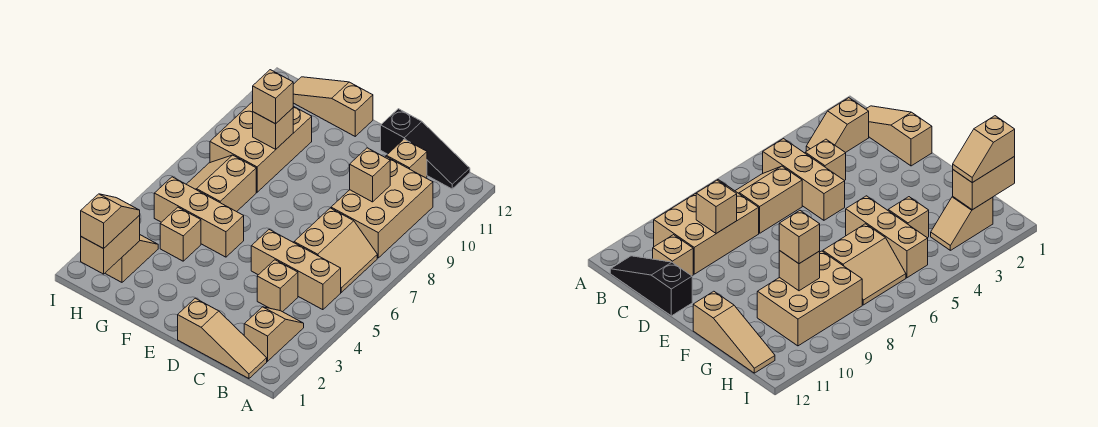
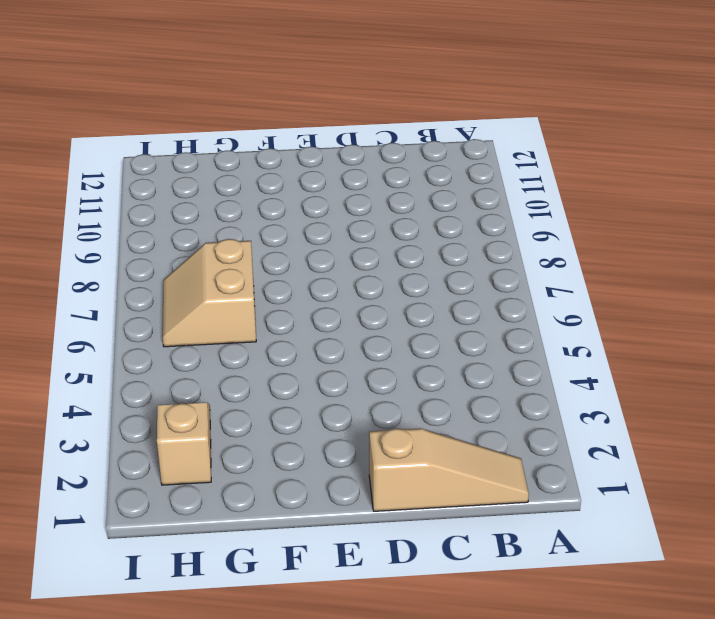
none -> tan slope B2:B3 level 1 top 2
none -> tan brick B5:D5 level 1
none -> tan slope B6:C7 level 1 top C

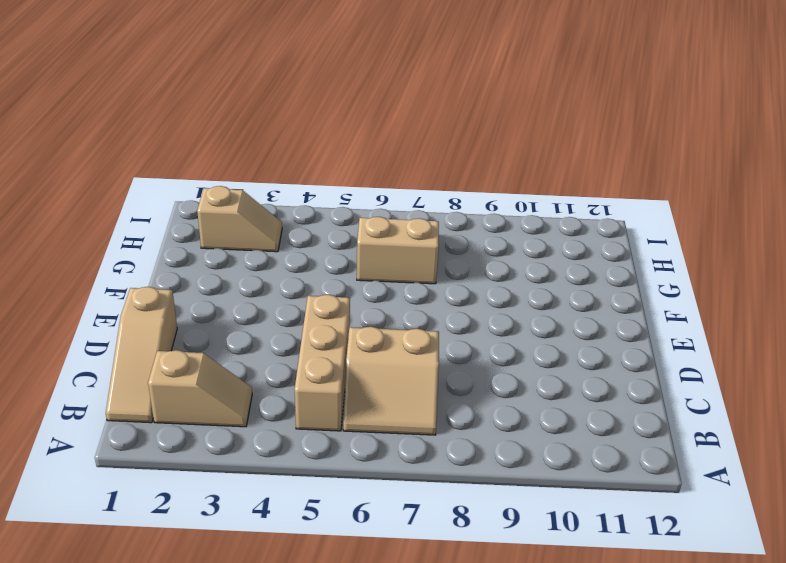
none -> tan brick B8:C10 level 1
none -> black slope B12:D12 level 1 top D
none -> tan brick C4 level 1

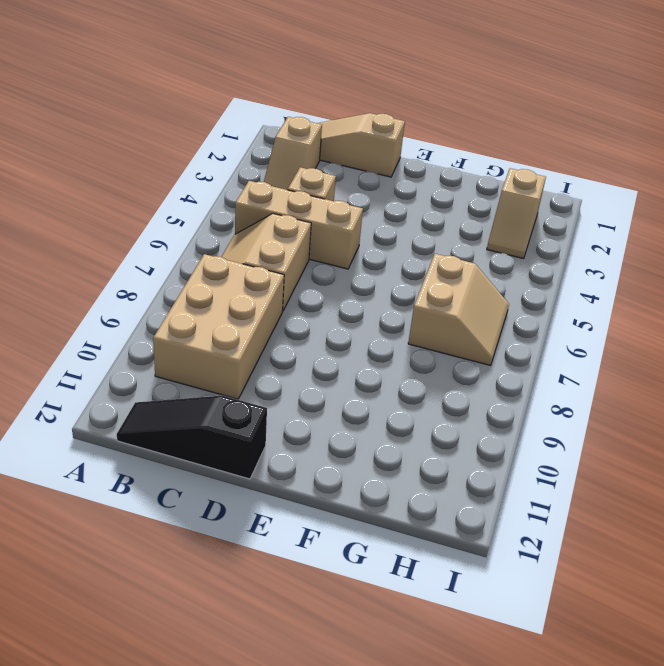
none -> tan brick C11 level 1
none -> tan brick F5:H5 level 1
none -> tan slope F12:H12 level 1 top F

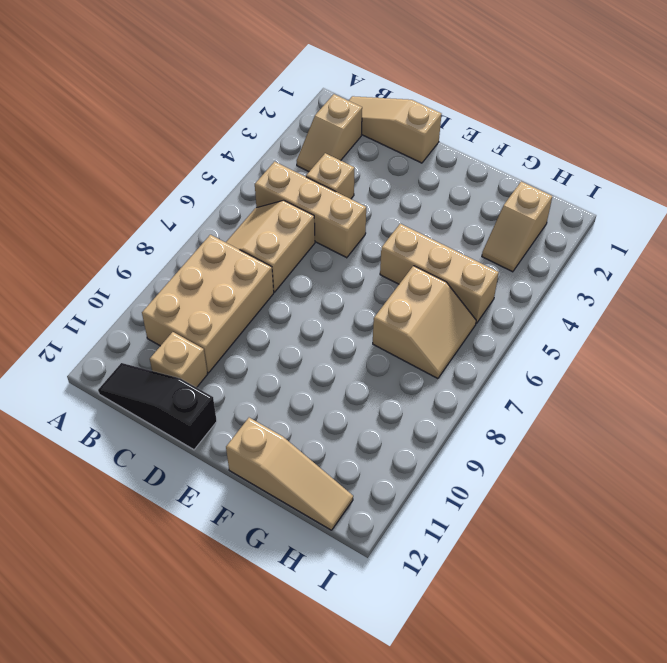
none -> tan brick G4 level 1
none -> tan brick G8:H10 level 1
none -> tan brick C9 level 2

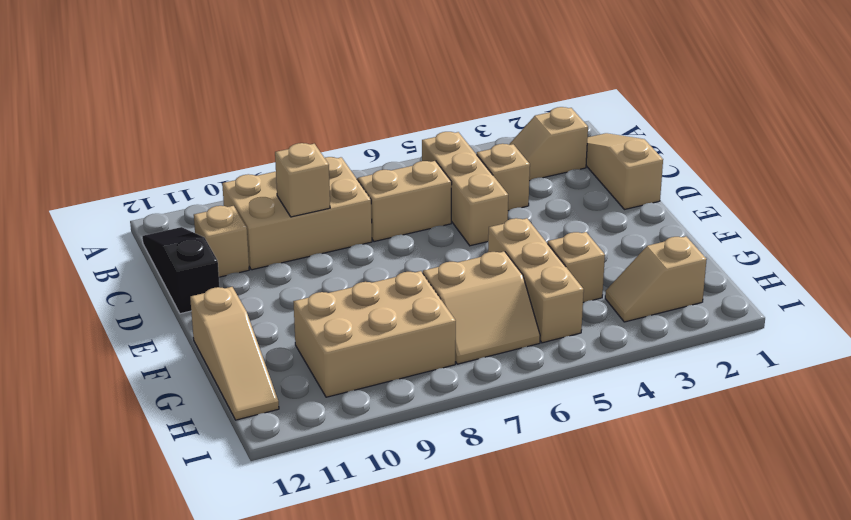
none -> tan brick G9 level 2
none -> tan brick H1:H2 level 2
none -> tan brick G9 level 3

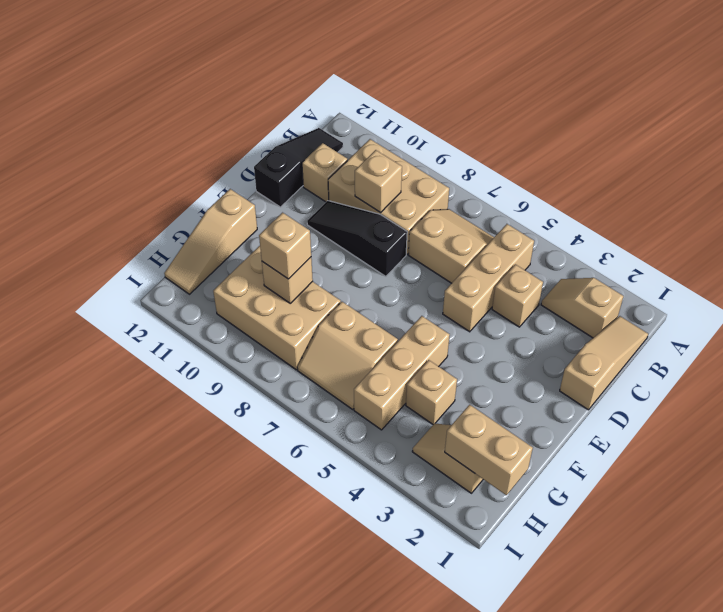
black slope D8:D10 level 1 top 8 -> none
none -> tan slope H1:H2 level 3 top 1

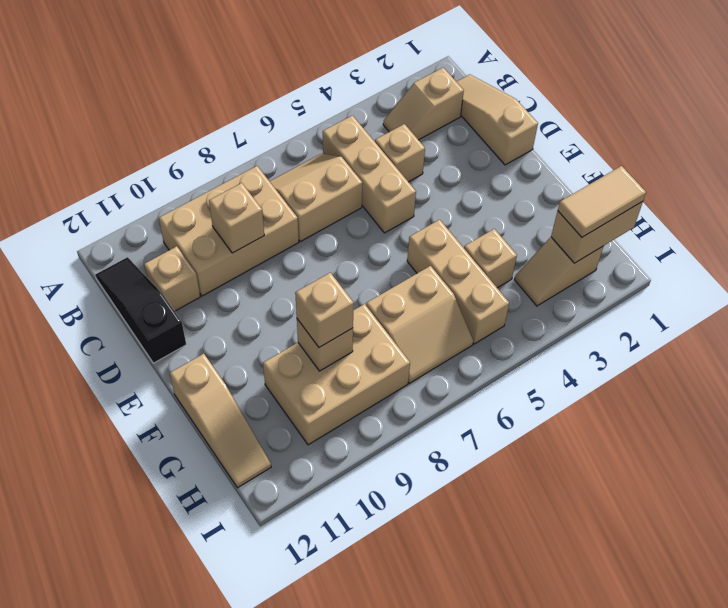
tan tile H1:H2 level 3 -> tan slope H1:H2 level 3 top 1

